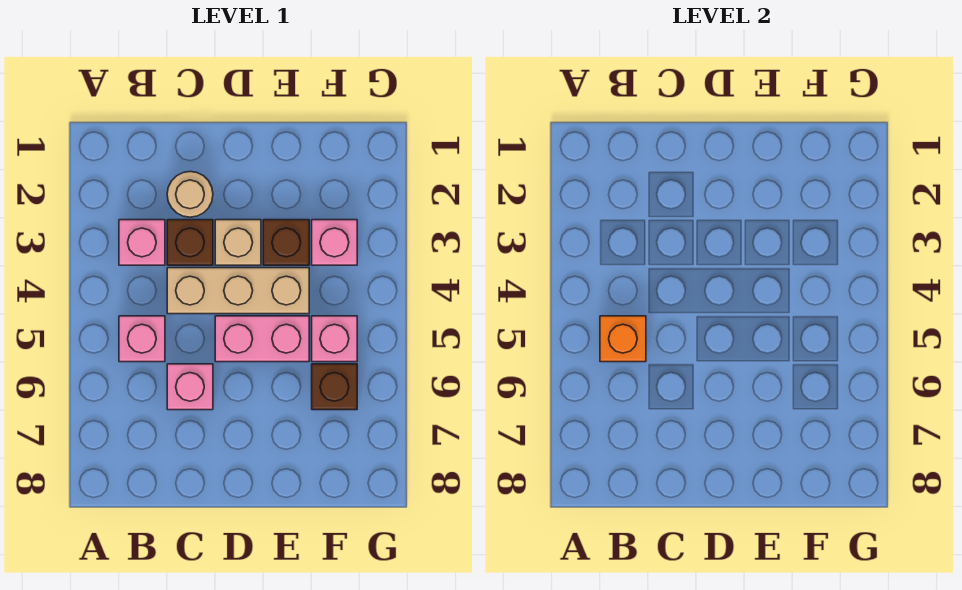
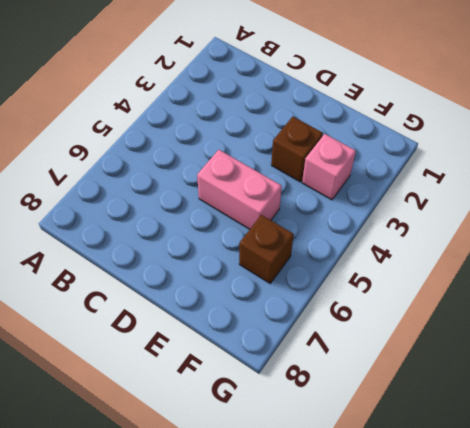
none -> pink brick B3 level 1
none -> pink brick B5 level 1
none -> tan round brick C2 level 1

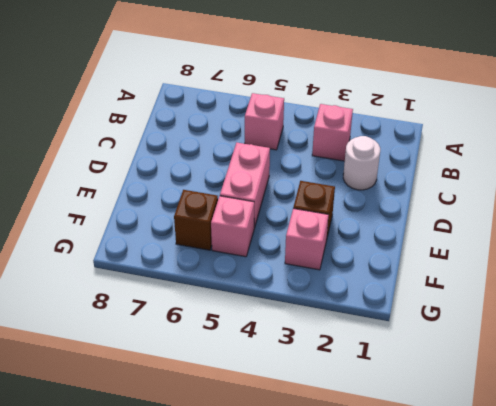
white round brick C2 level 1 -> tan round brick C2 level 1
none -> brown brick C3 level 1
none -> tan brick C4:E4 level 1
none -> pink brick C6 level 1

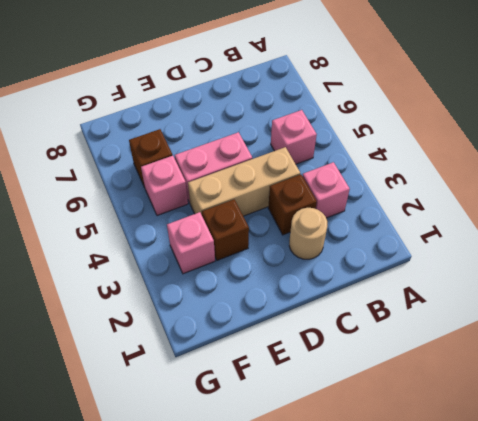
none -> pink brick C6 level 1
none -> tan brick D3 level 1
none -> orange brick B5 level 2

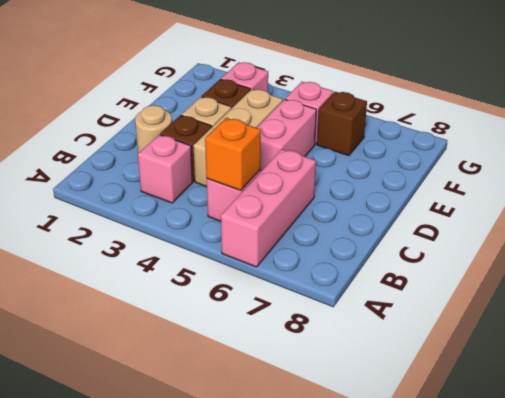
pink brick A6:C6 level 1 -> pink brick C6 level 1

